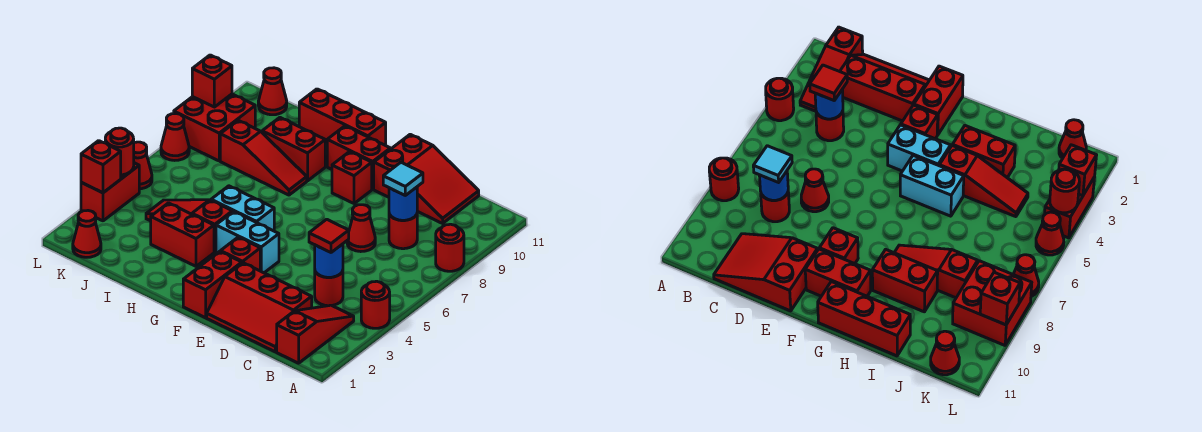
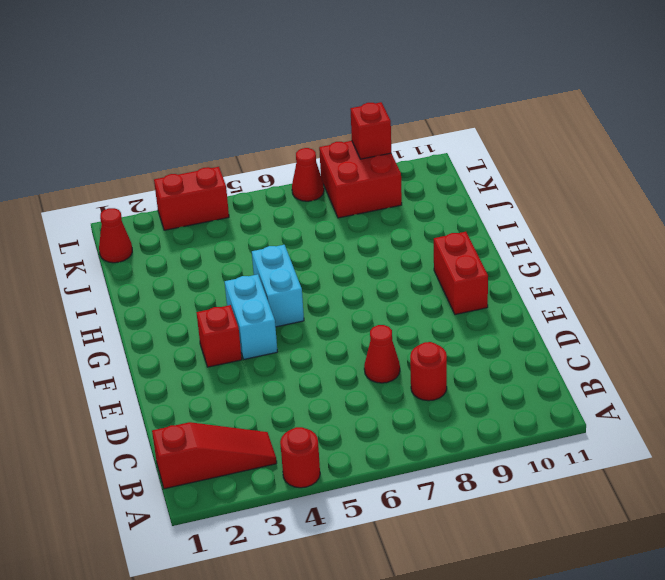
none -> red round brick A8 level 1
none -> red slope C1:E2 level 1 top 2
none -> red round brick C4 level 1
none -> red slope C10:E11 level 1 top E

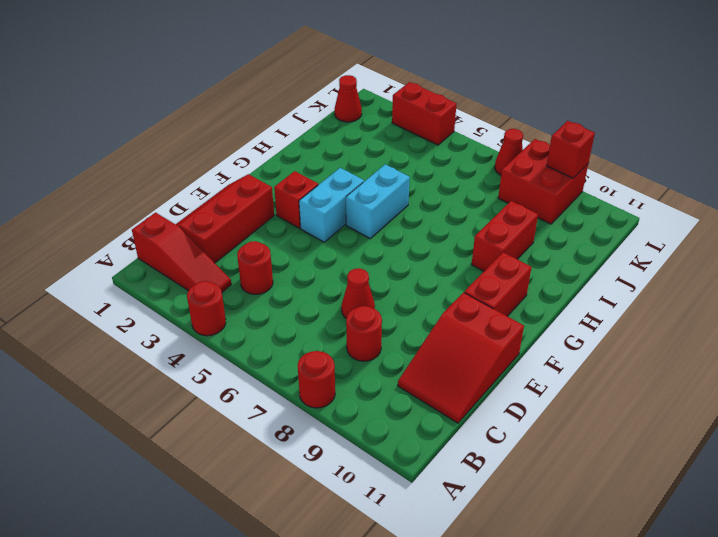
none -> red brick F1:F2 level 1
none -> red brick F9 level 1
none -> red brick G11:I11 level 1
none -> red brick H3:I3 level 1

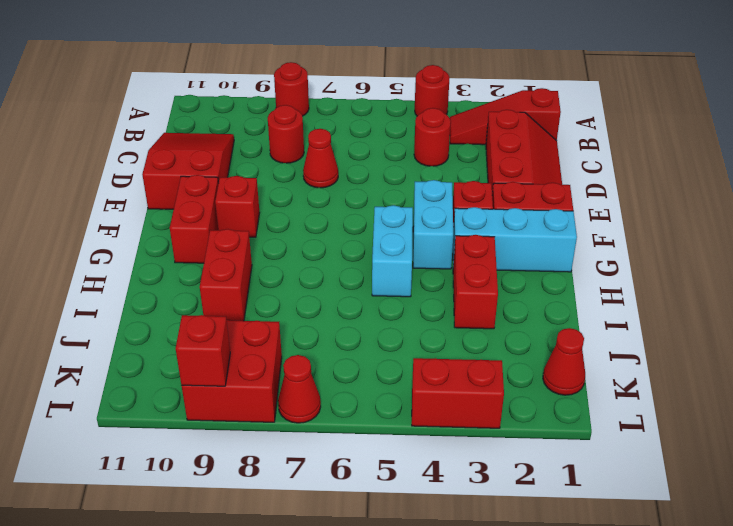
cyan brick G1:G3 level 1 -> none
none -> red brick G11:I11 level 1
none -> red slope H4:J4 level 1 top H
none -> red slope H8:J8 level 1 top J
none -> red cone K11 level 1

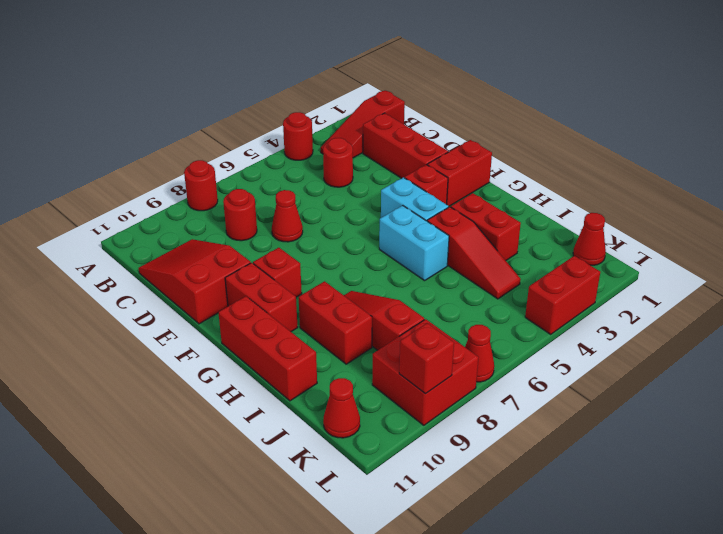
none -> red cone L5 level 1
none -> blue round brick C4 level 2
none -> blue round brick C8 level 2
none -> red brick L3 level 2

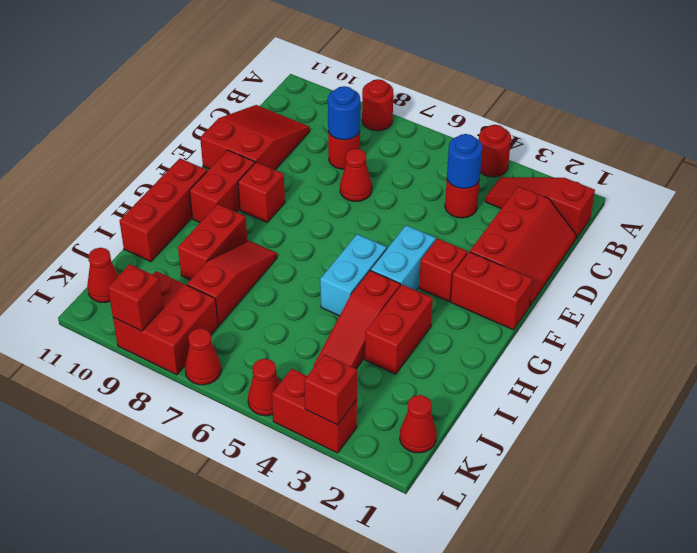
none -> red round brick L4 level 2
none -> red tile C4 level 3
none -> cyan tile C8 level 3

